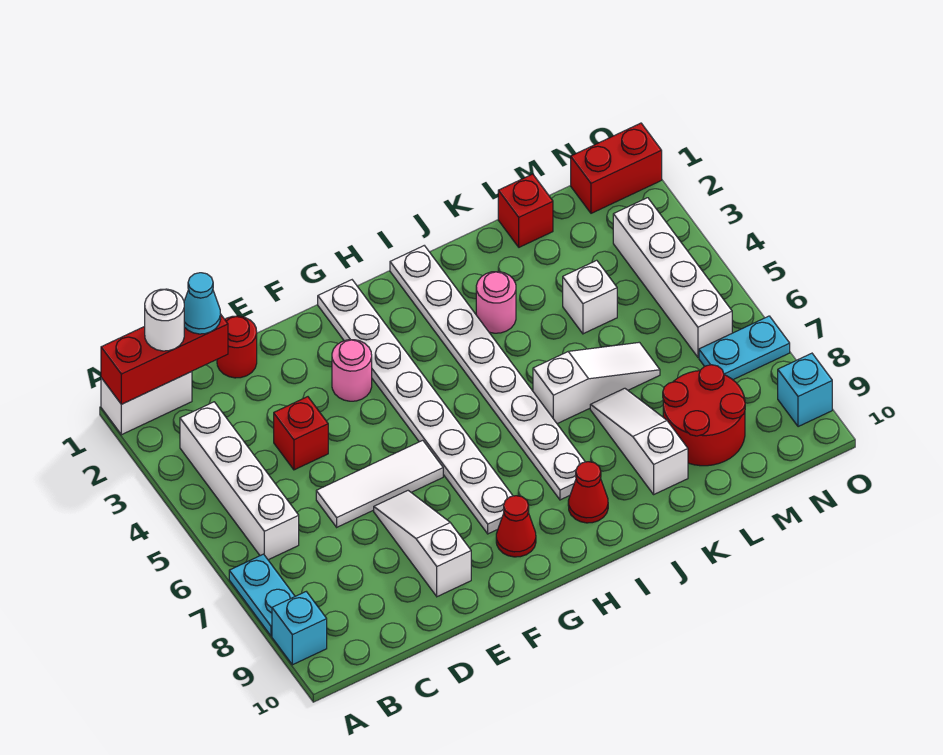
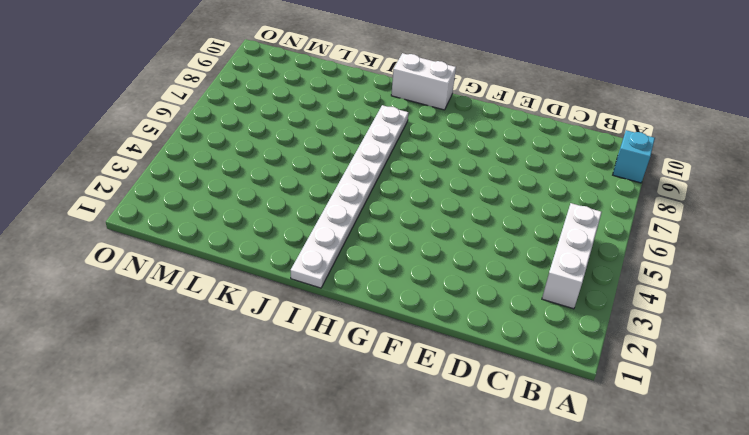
white brick B3:B5 level 1 -> white brick B3:B6 level 1
white brick H10:I10 level 1 -> white brick A1:B1 level 1
none -> cyan plate A7:A8 level 1
none -> red round brick D1 level 1
none -> red brick D4 level 1

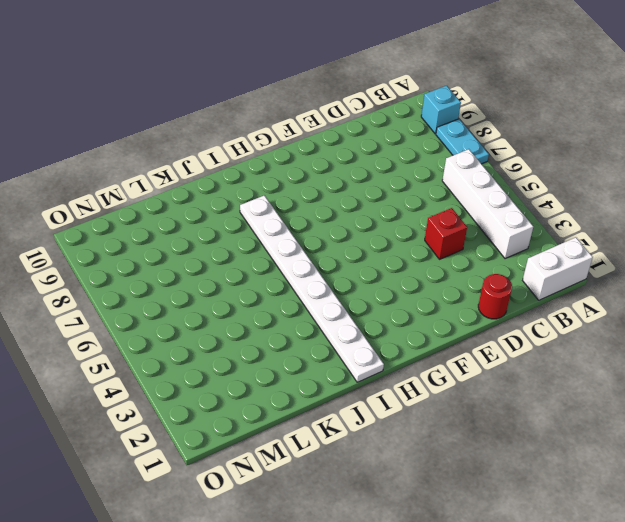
none -> white tile D6:F6 level 1
none -> white slope E7:E9 level 1 top 9
none -> pink round brick F3 level 1

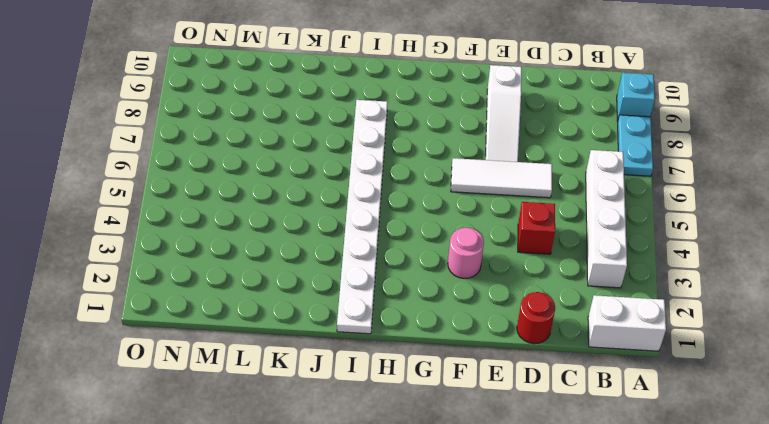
none -> white plate G1:G8 level 1
none -> red cone G9 level 1
none -> red cone I9 level 1

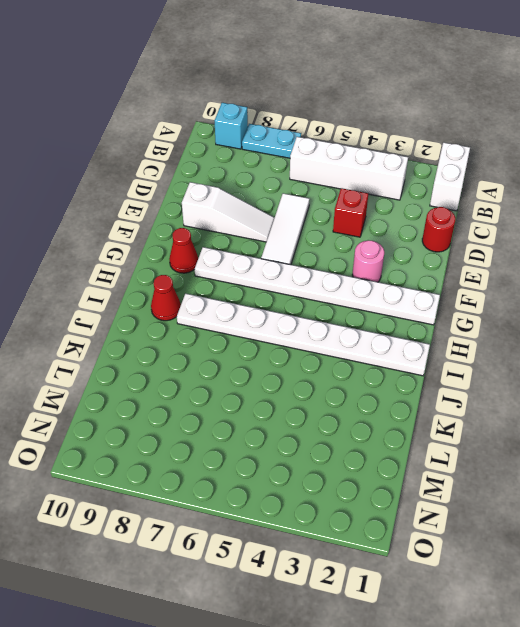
none -> pink round brick J3 level 1
none -> white slope J6:L6 level 1 top J
none -> white slope K7:K9 level 1 top 9

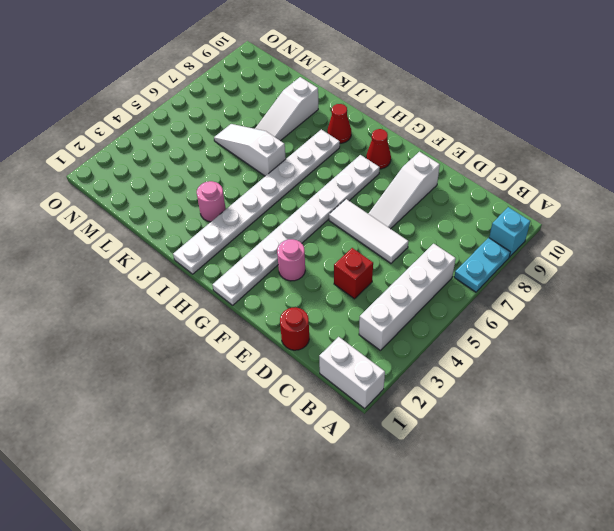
none -> red brick L1 level 1
none -> white brick L4 level 1
none -> red round brick L8:M9 level 1

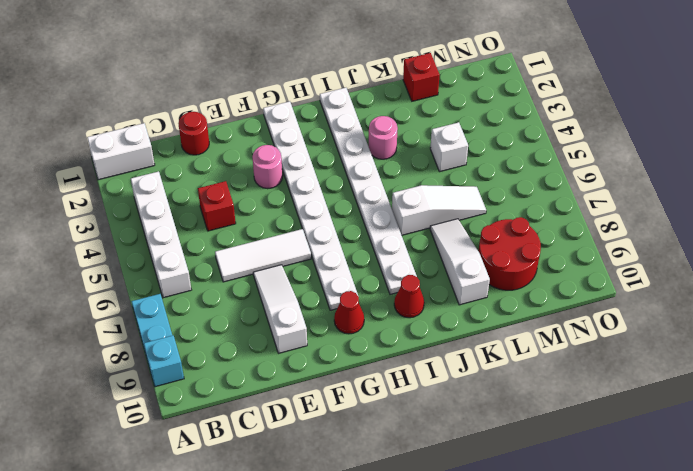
none -> red brick N1:O1 level 1
none -> white brick N3:N6 level 1
none -> cyan plate N7:O7 level 1

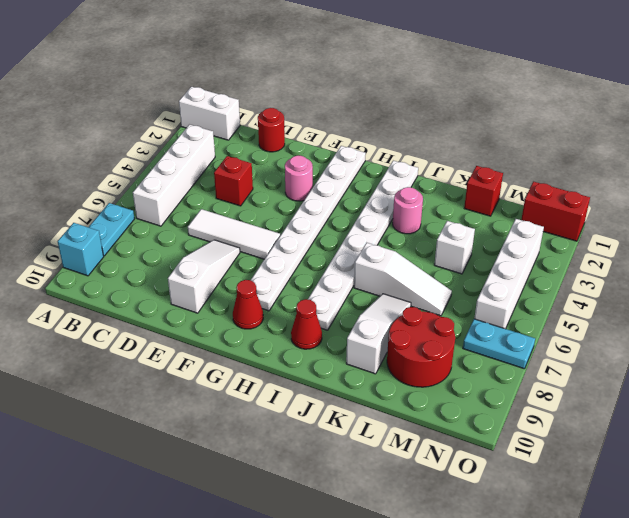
none -> cyan brick O9 level 1
none -> red brick A1:C1 level 2
none -> white round brick B1 level 3

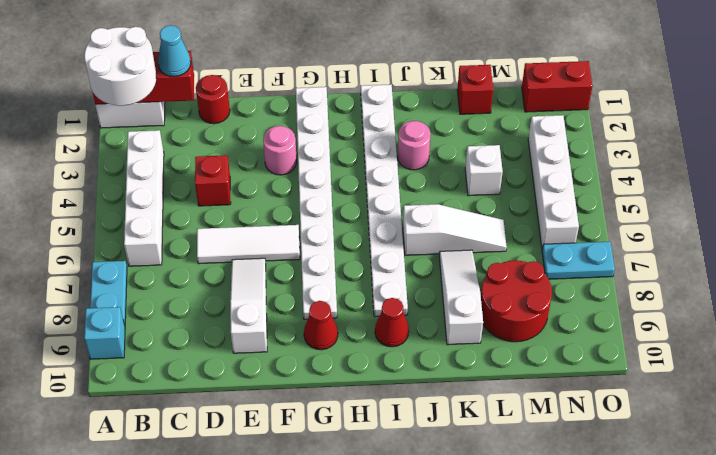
white round brick A1:B2 level 3 -> white round brick B1 level 3
none -> cyan brick O9 level 1

